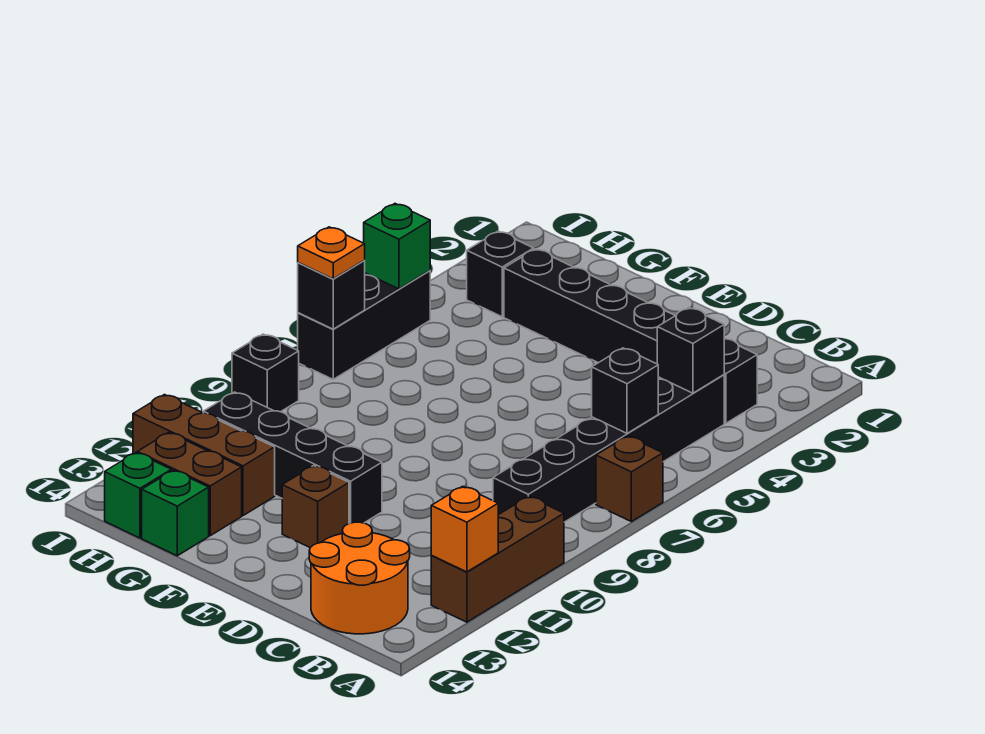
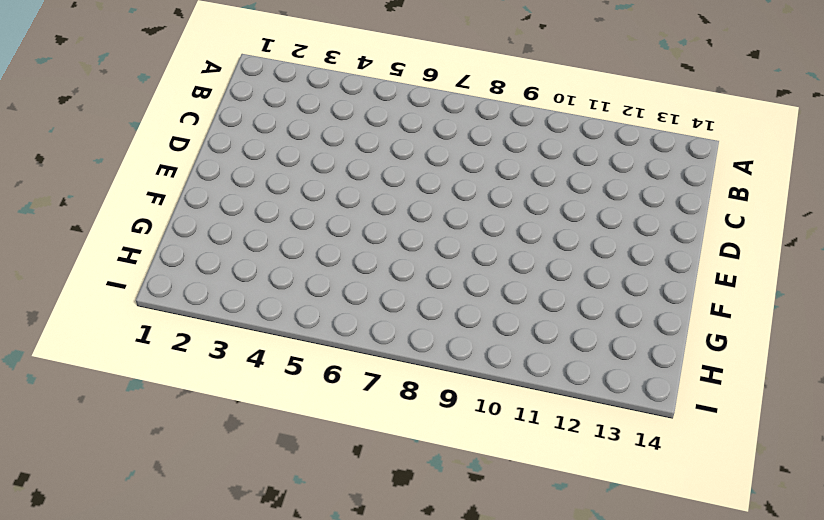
none -> brown brick A7 level 1
none -> brown brick A10:A12 level 1
none -> black brick B3:G3 level 1

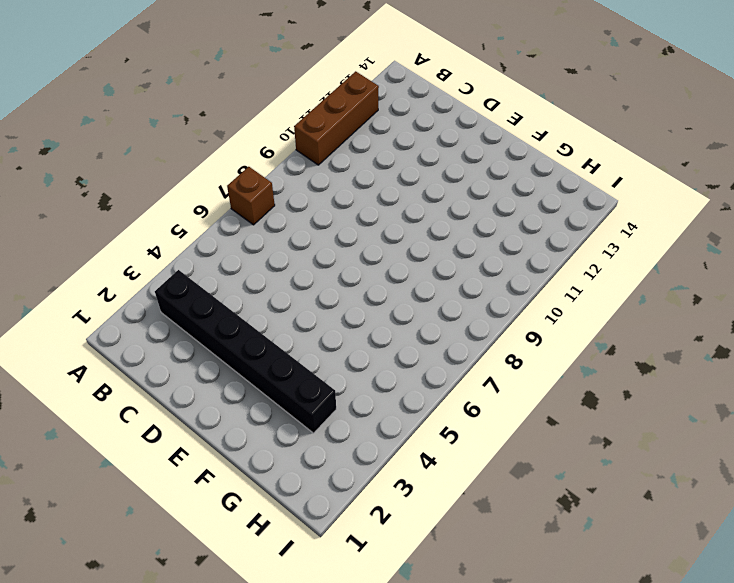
none -> black brick B4:B9 level 1
none -> orange round brick B13:C14 level 1
none -> black brick E11:H11 level 1

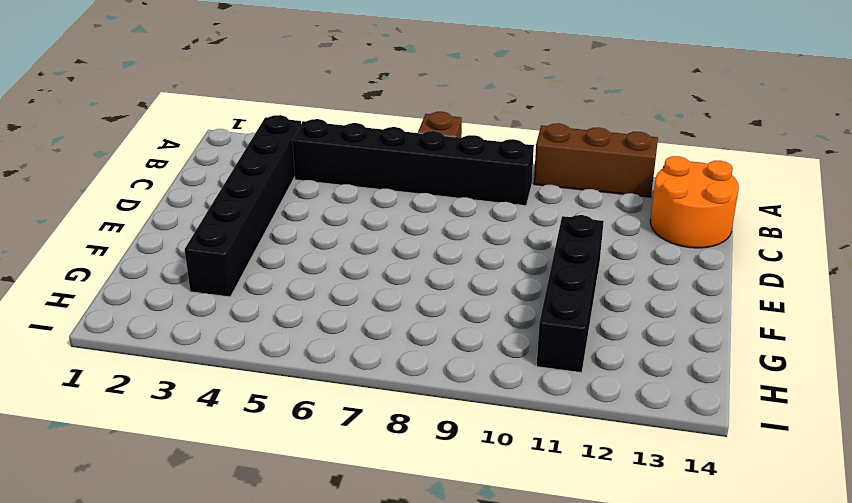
none -> brown brick E12 level 1
none -> brown brick G12:I12 level 1
none -> brown brick G13:H13 level 1

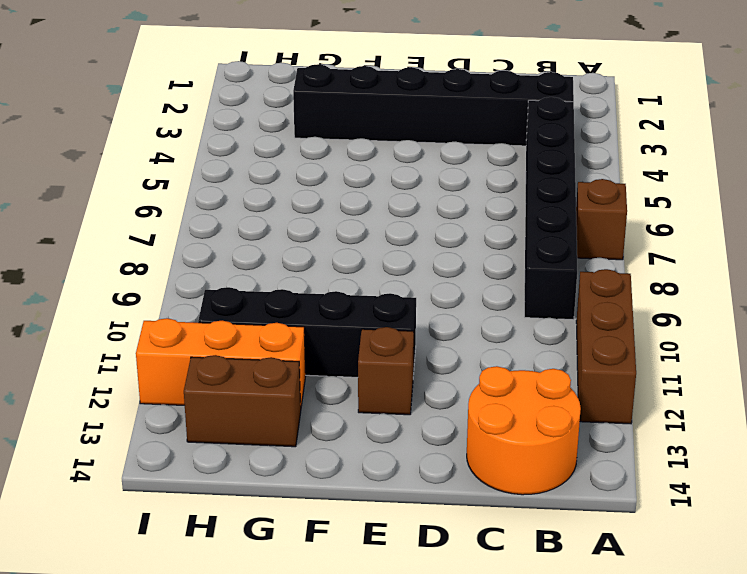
orange brick G12:I12 level 1 -> brown brick G12:I12 level 1
none -> green brick G14 level 1
none -> black brick H3 level 1
none -> green brick H14 level 1

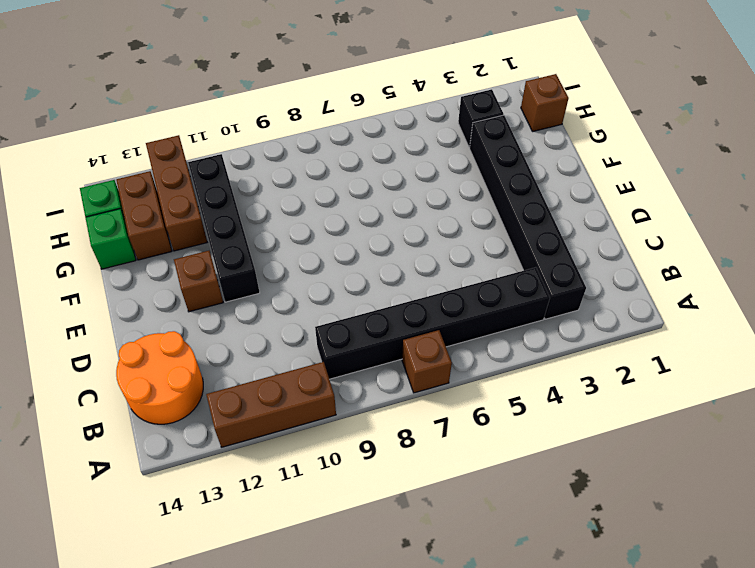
brown brick H1 level 1 -> none
none -> black brick I5:I7 level 1
none -> black brick I9 level 1
none -> orange brick A12 level 2

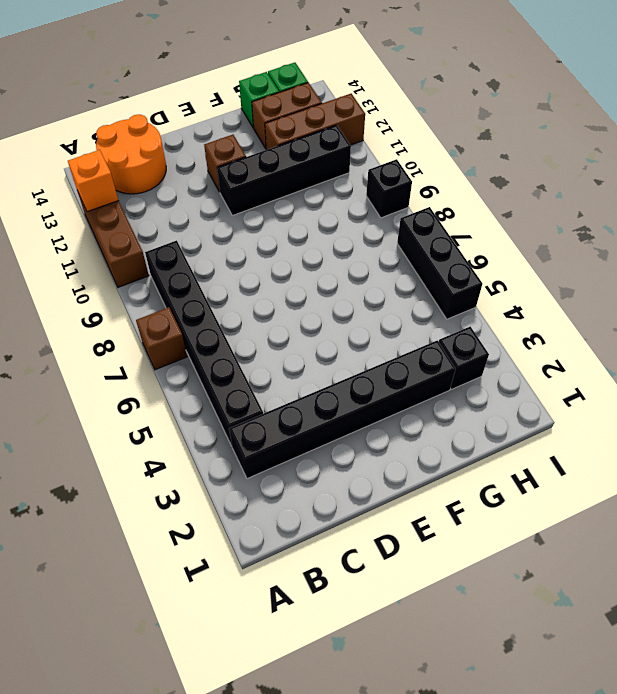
none -> black brick B4 level 2
none -> black brick B6 level 2
none -> green brick I5 level 2

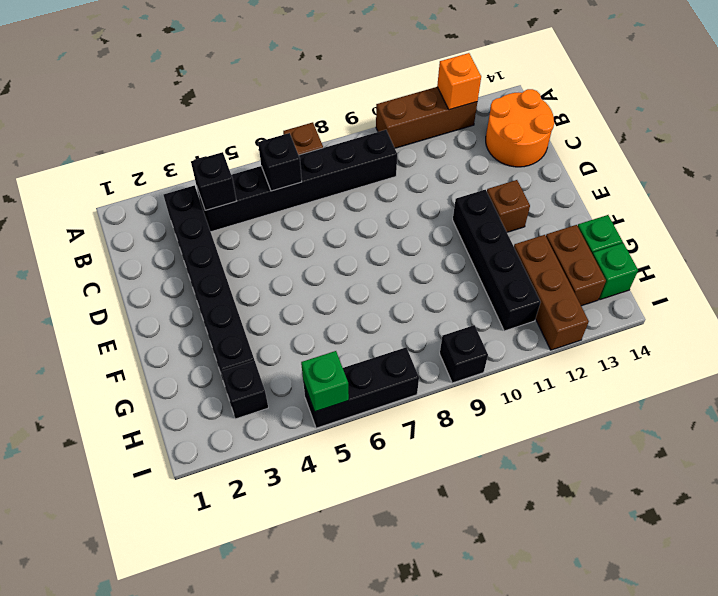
none -> black brick I7 level 2
none -> orange plate I7 level 3

